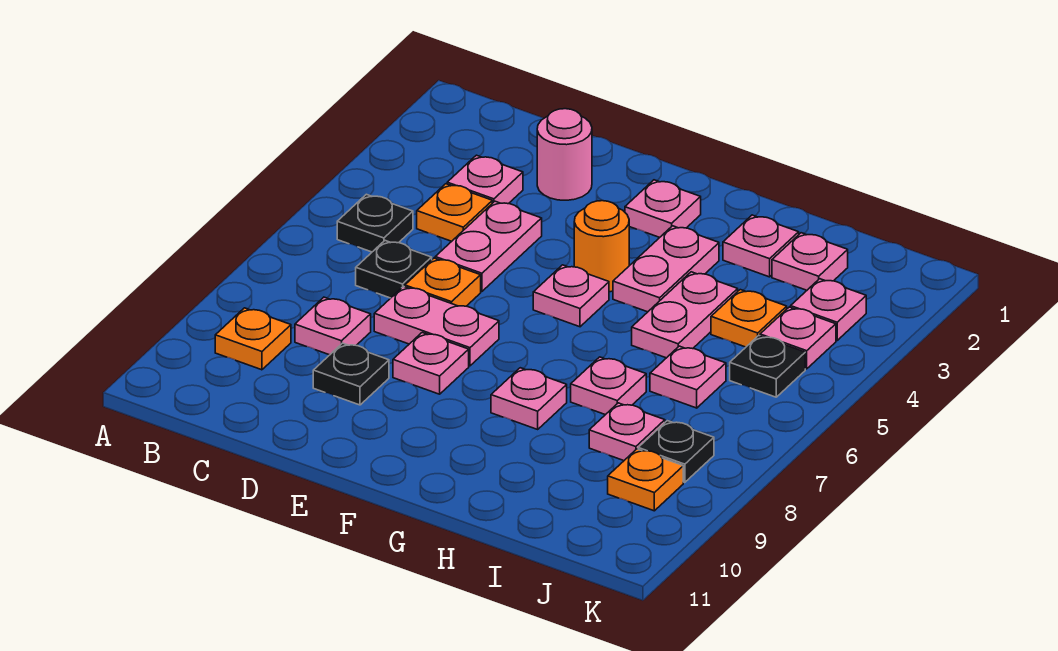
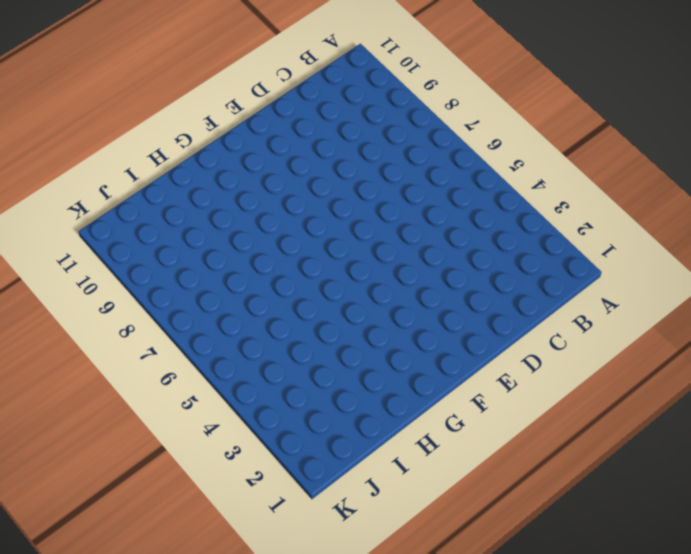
none -> black plate B5 level 1
none -> orange plate B9 level 1
none -> pink plate C3 level 1

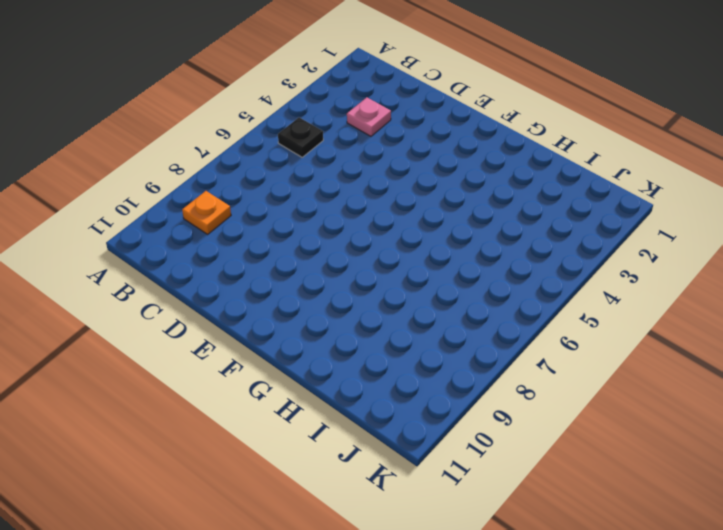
none -> orange plate C4 level 1
none -> black plate C6 level 1
none -> pink plate C8 level 1

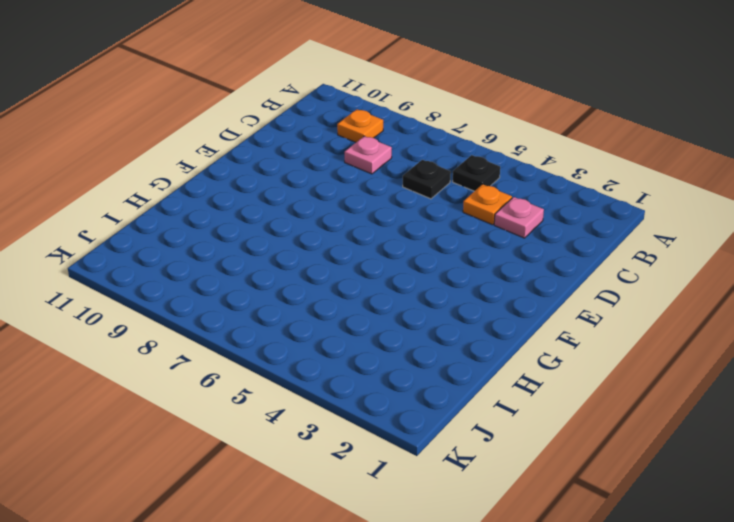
none -> pink round brick D2 level 1
none -> pink plate D4:D5 level 1
none -> orange plate D6 level 1

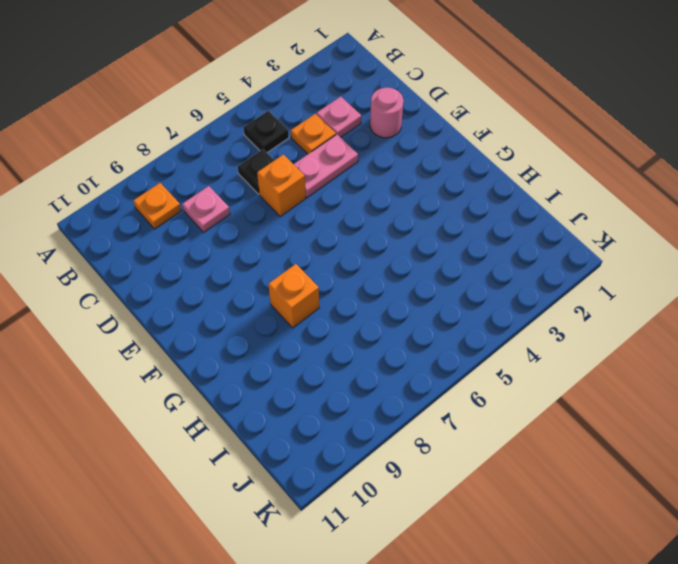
orange brick D6 level 1 -> orange plate D6 level 1
orange brick G8 level 1 -> pink plate G8 level 1
none -> pink plate D7:E7 level 1
none -> black plate D9 level 1
none -> pink plate E8 level 1

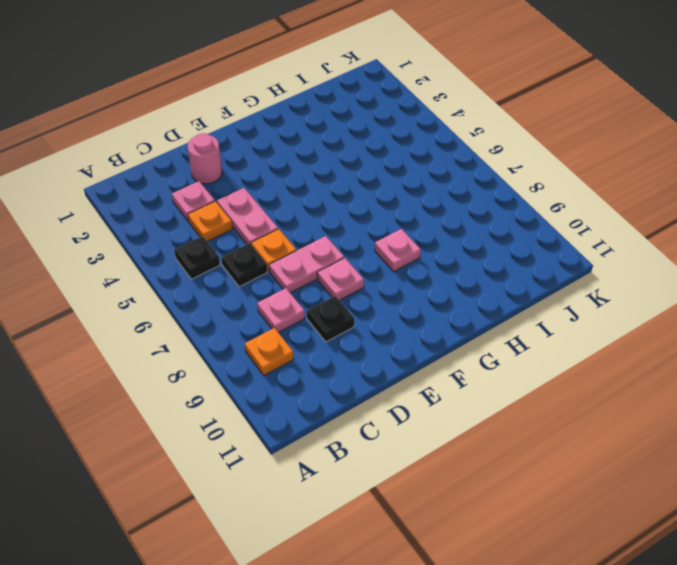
none -> pink plate F2 level 1
none -> orange round brick F4 level 1
none -> pink plate F5 level 1

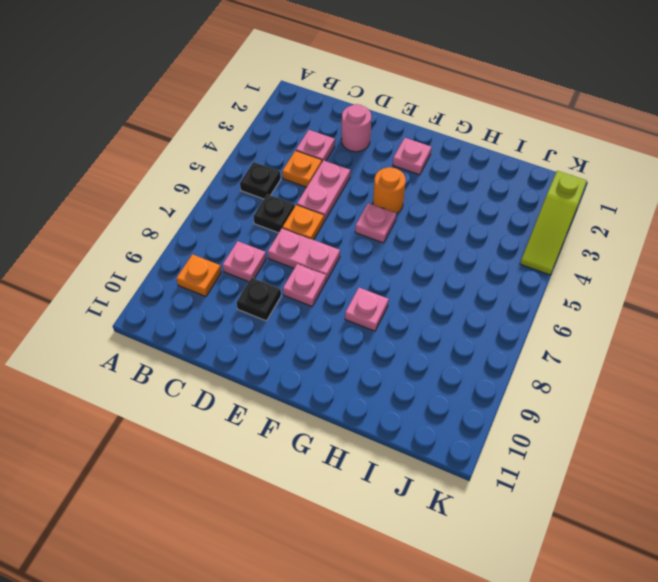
lime slope K2:K4 level 1 top 2 -> none
none -> pink plate G3:G4 level 1
none -> pink plate H2 level 1
none -> pink plate H4:H5 level 1

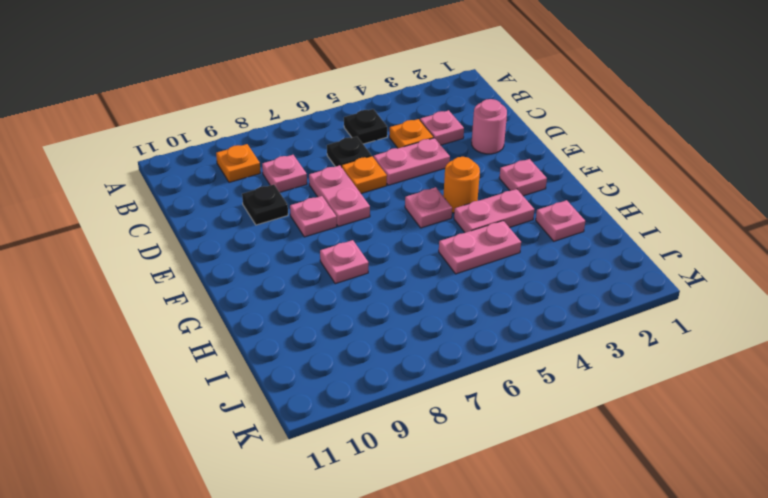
none -> pink plate H7 level 1
none -> pink plate I2 level 1
none -> orange plate I4 level 1

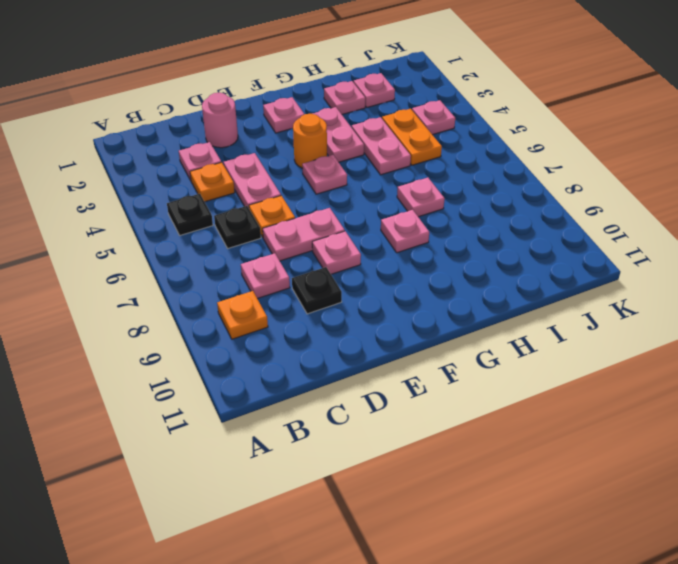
orange plate I4:I5 level 1 -> orange plate I4 level 1
none -> pink plate I6 level 1
none -> pink plate I8 level 1
none -> pink plate J3 level 1

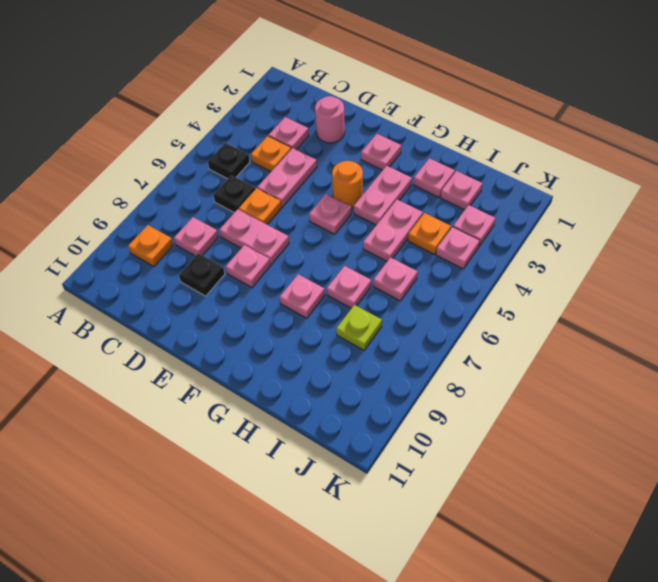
lime plate I8 level 1 -> pink plate I8 level 1
none -> black plate J5 level 1
none -> black plate J8 level 1
none -> orange plate J9 level 1

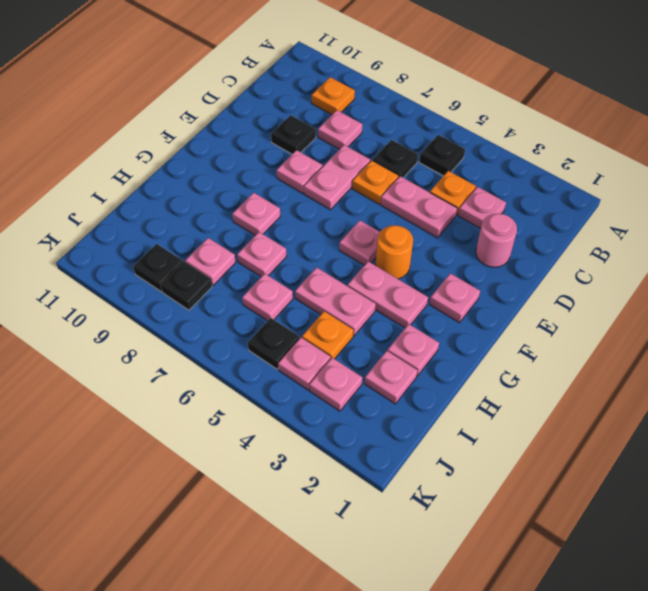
black plate J9 level 1 -> orange plate J9 level 1

